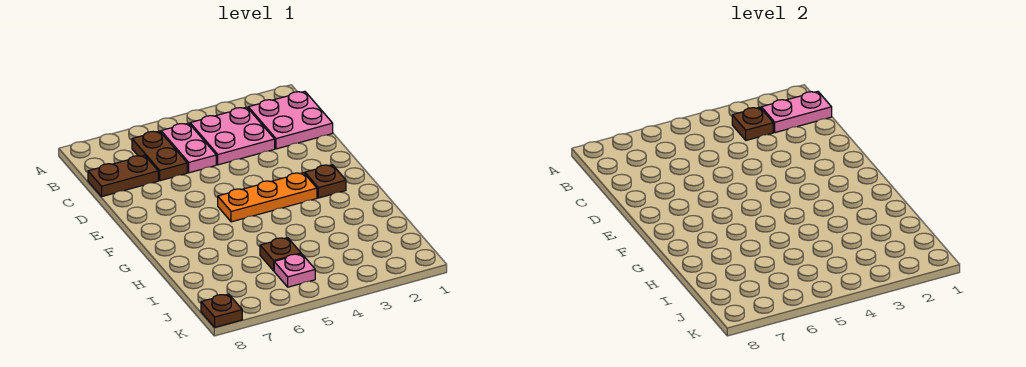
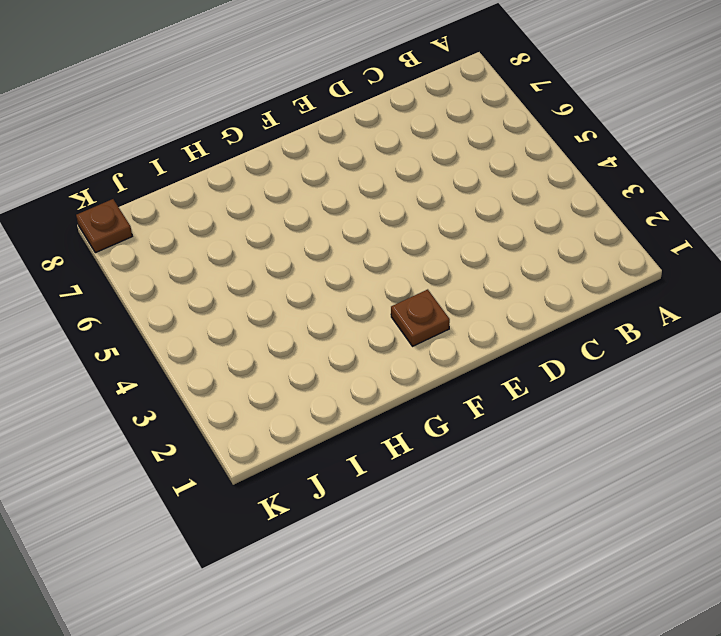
none -> pink plate B1:C2 level 1
none -> pink plate B3:C4 level 1
none -> pink plate B5:C5 level 1

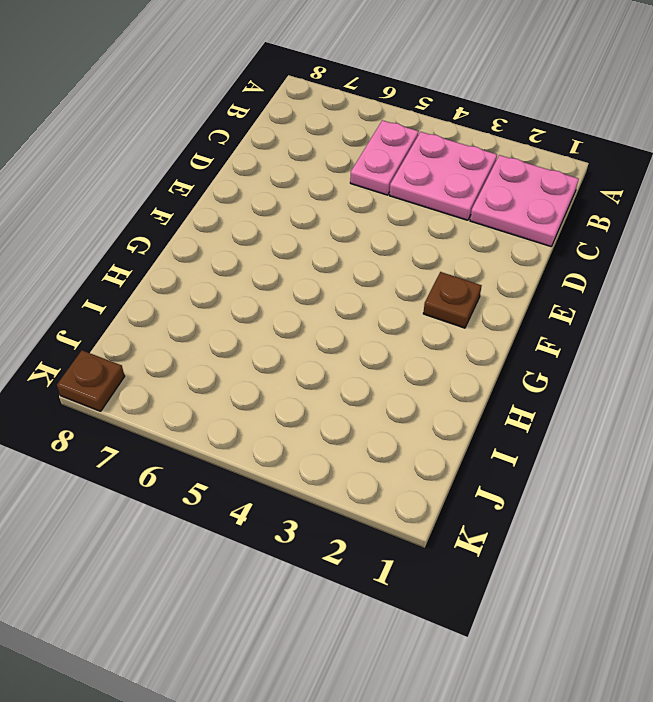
none -> brown plate B6:C6 level 1
none -> brown plate C7:C8 level 1
none -> orange plate F3:F5 level 1

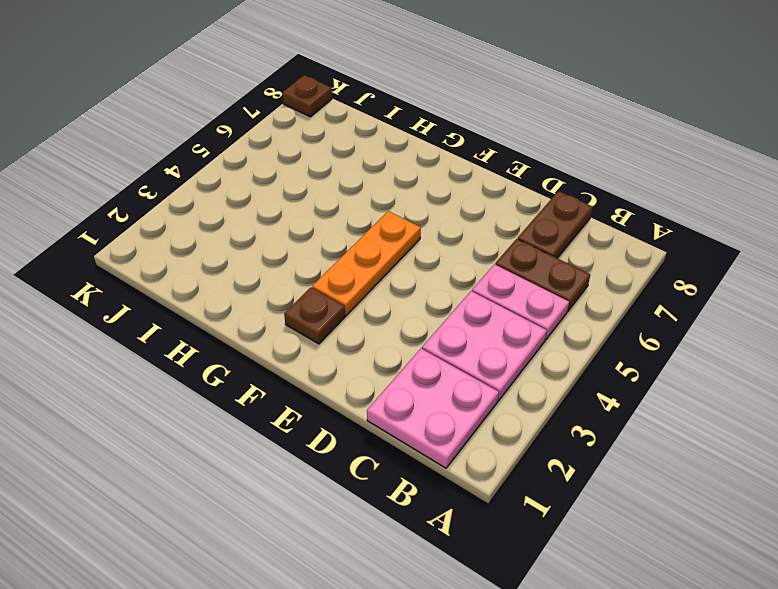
none -> brown plate I5 level 1
none -> pink plate J5 level 1
none -> pink plate B1:B2 level 2

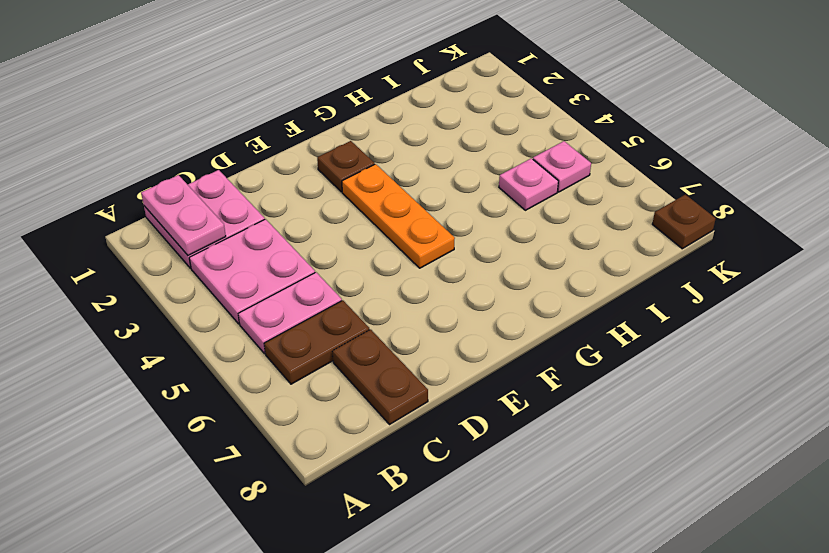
pink plate I5 level 1 -> brown plate I5 level 1
none -> brown plate B3 level 2

